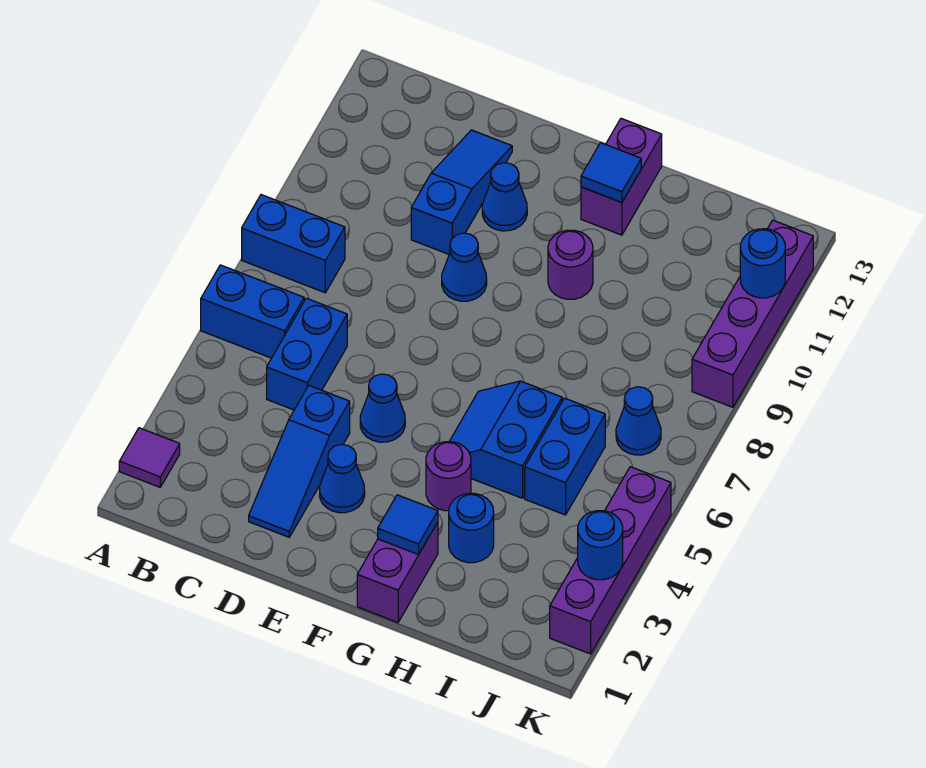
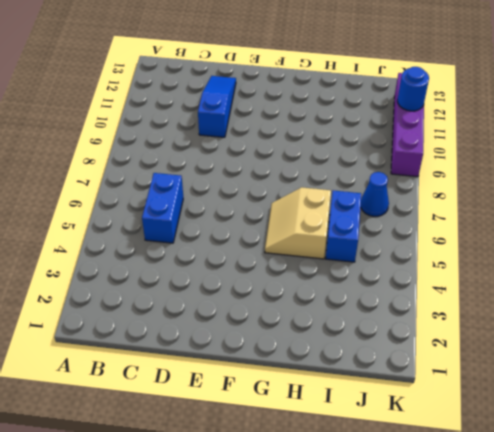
tan slope G5:H6 level 1 top H -> blue slope G5:H6 level 1 top H
none -> purple tile A2 level 1
none -> blue brick A6:B6 level 1
none -> blue brick A8:B8 level 1

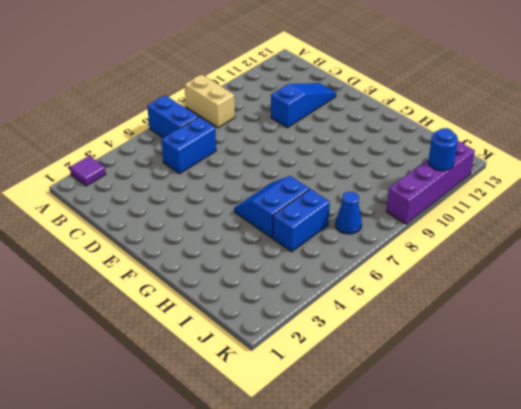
tan brick A8:B8 level 1 -> blue brick A8:B8 level 1
none -> blue slope D2:D4 level 1 top 4
none -> blue cone E3 level 1
none -> blue cone E5 level 1

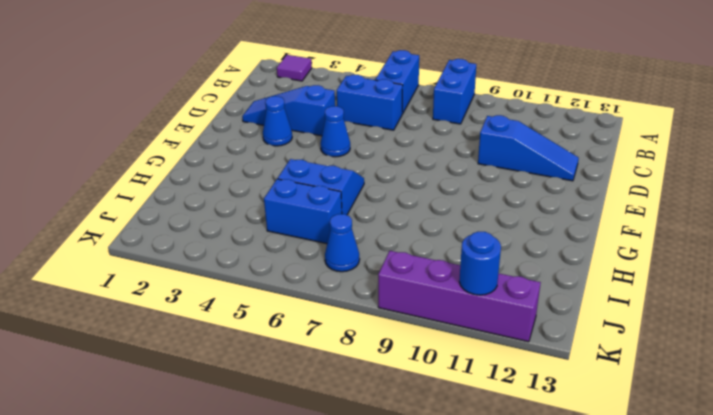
none -> blue cone E9 level 1
none -> blue cone E11 level 1
none -> purple brick G1:G2 level 1

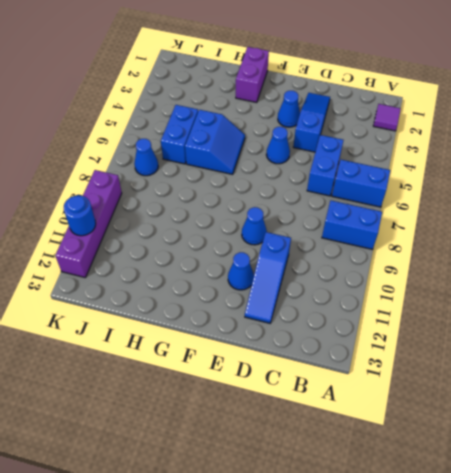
none -> purple round brick G4 level 1
none -> purple round brick G10 level 1
none -> purple brick G12:G13 level 1

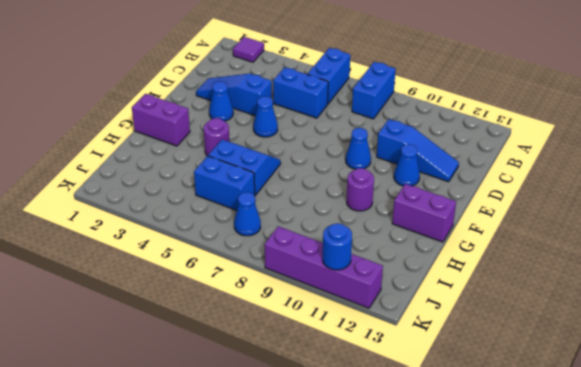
none -> blue round brick H3 level 1
none -> purple brick K2:K5 level 1
none -> blue tile G2 level 2

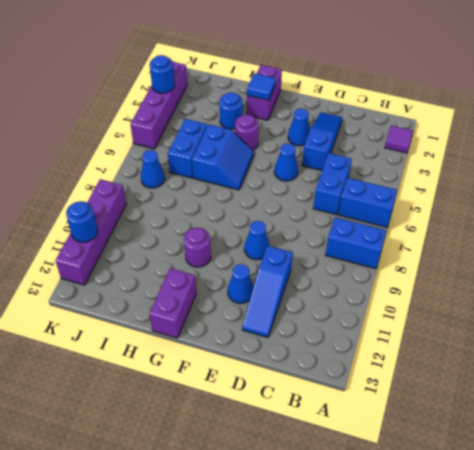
none -> blue tile G12 level 2

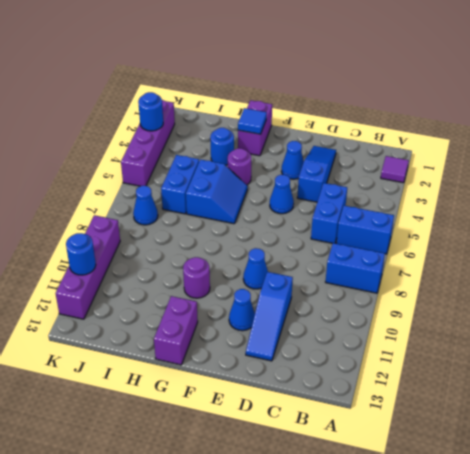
none -> blue tile G12 level 2

